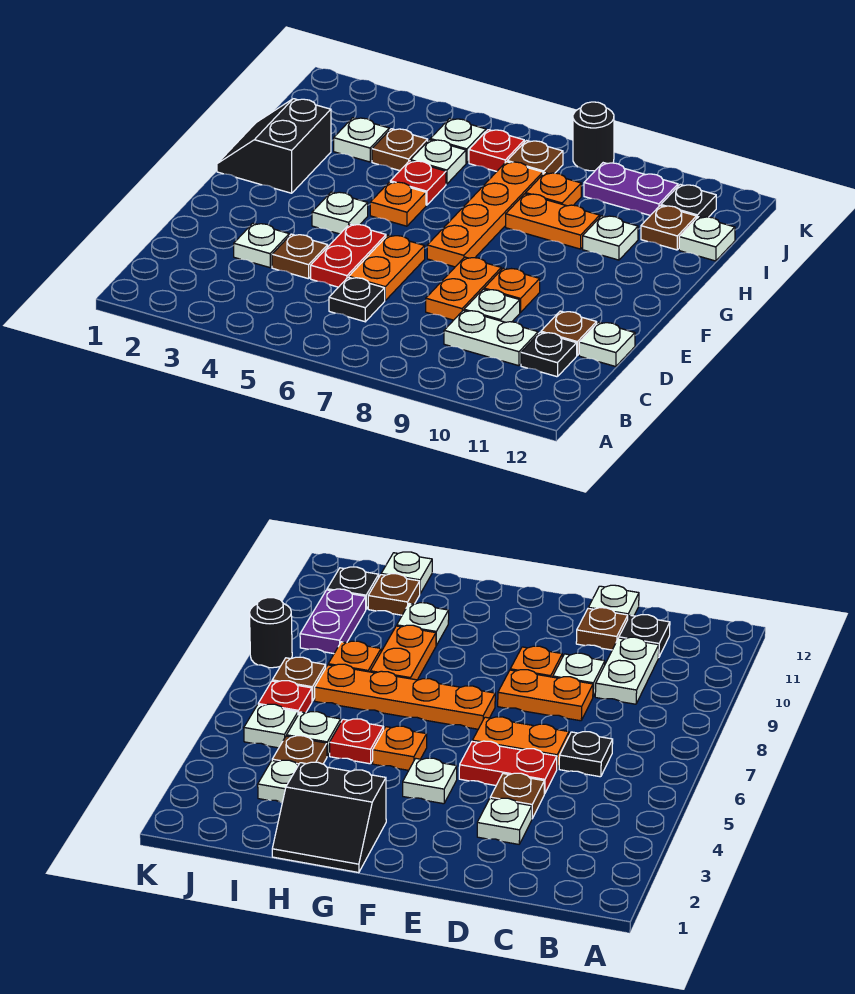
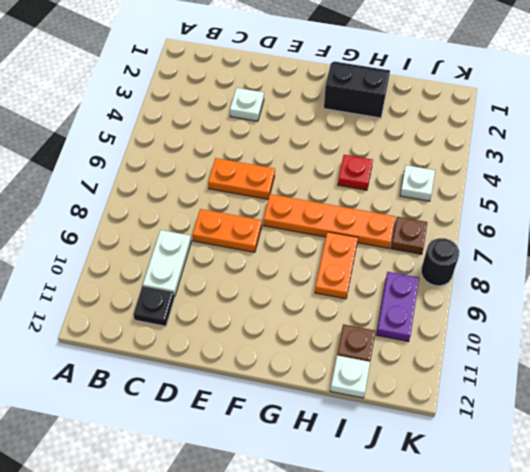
none -> black plate C6 level 1
none -> brown plate D4 level 1
none -> red plate D5:E5 level 1
none -> white plate D9 level 1

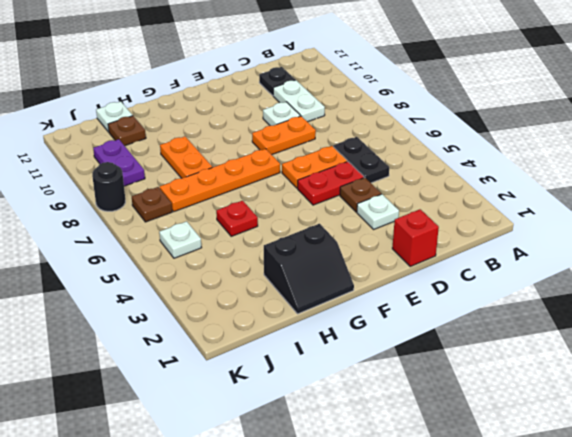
black plate C5:C6 level 1 -> black plate C6 level 1
red brick D1 level 1 -> none
none -> brown plate D11 level 1
none -> white plate D12 level 1
none -> orange plate E9 level 1
none -> white plate F4 level 1

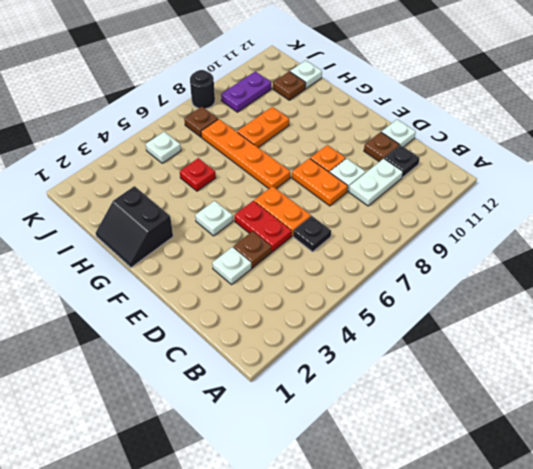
none -> orange plate G5 level 1
none -> white plate H10 level 1
none -> white plate I3 level 1
none -> brown plate I4 level 1

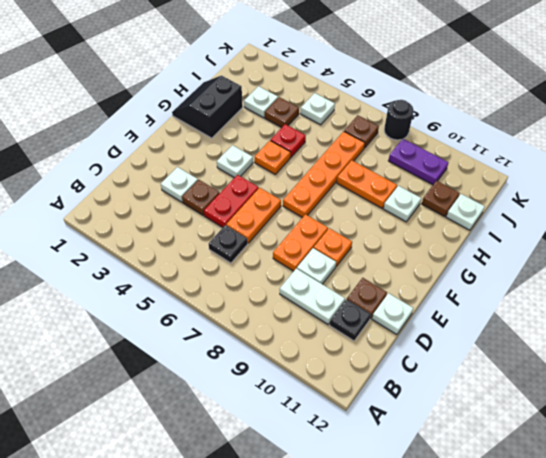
none -> white plate I5 level 1
none -> orange plate I8 level 1
none -> red plate J6 level 1
none -> black plate J11 level 1

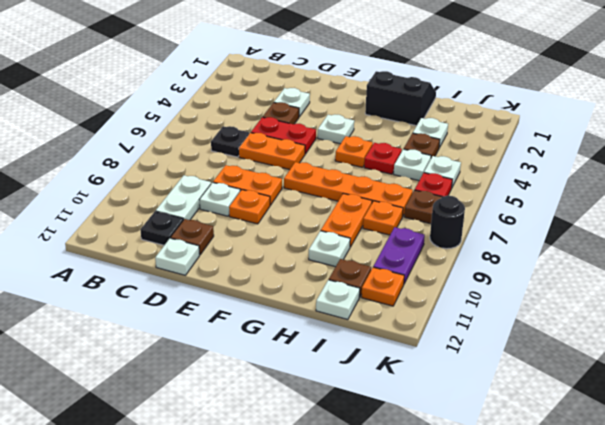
orange plate J11 level 1 -> black plate J11 level 1

